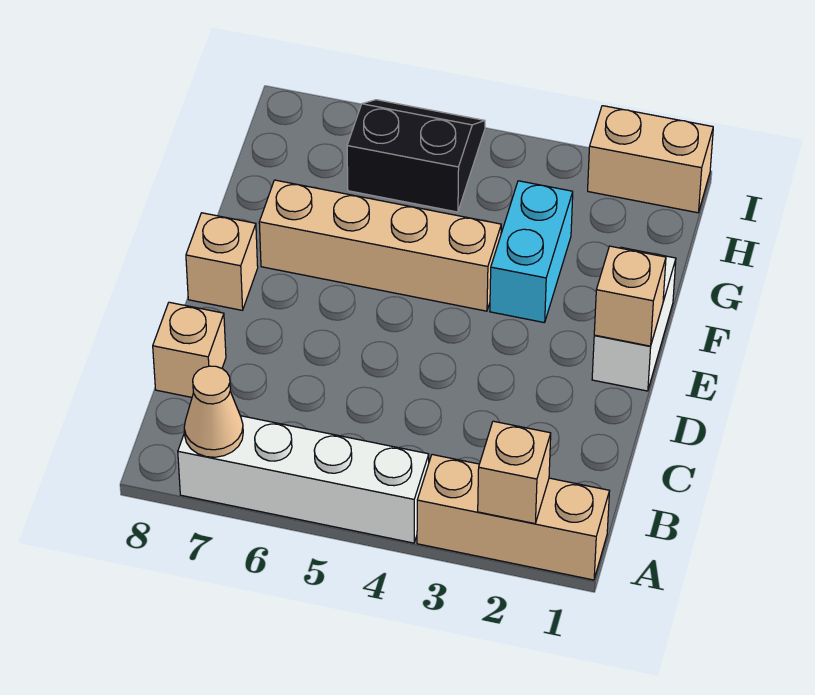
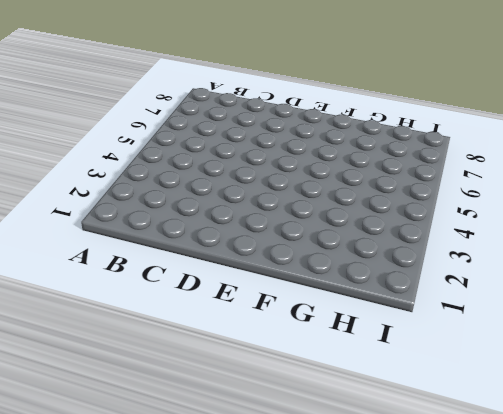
none -> tan brick A1:A3 level 1
none -> white brick A4:A7 level 1
none -> tan brick C8 level 1

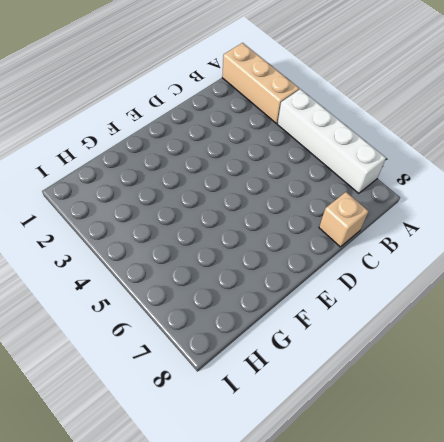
none -> white brick E1:F1 level 1
none -> tan brick E8 level 1
none -> cyan brick F3:G3 level 1

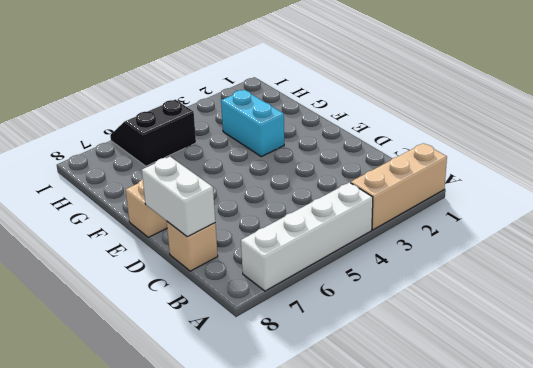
white brick C8:D8 level 2 -> white brick E1:F1 level 1
none -> tan brick F4:F7 level 1
none -> tan brick I1:I2 level 1
none -> tan brick A2 level 2

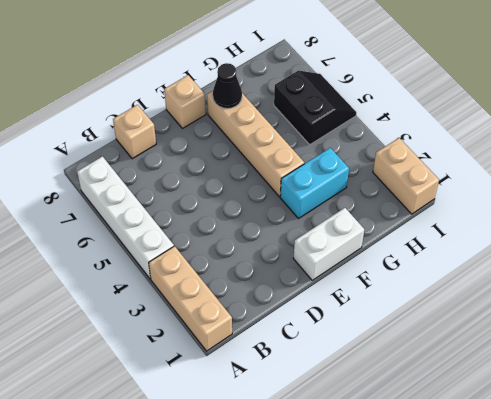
black cone F7 level 2 -> none
none -> tan brick A2 level 2
none -> tan cone A7 level 2
none -> tan brick E1 level 2

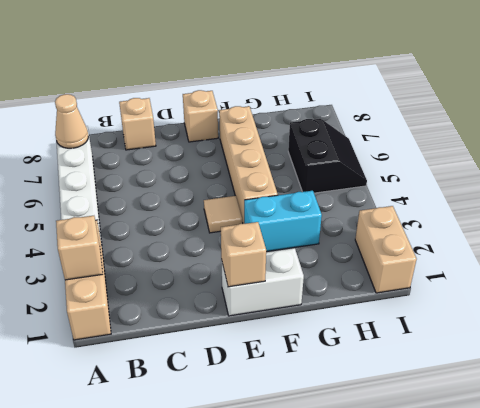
tan tile E4 level 1 -> none

